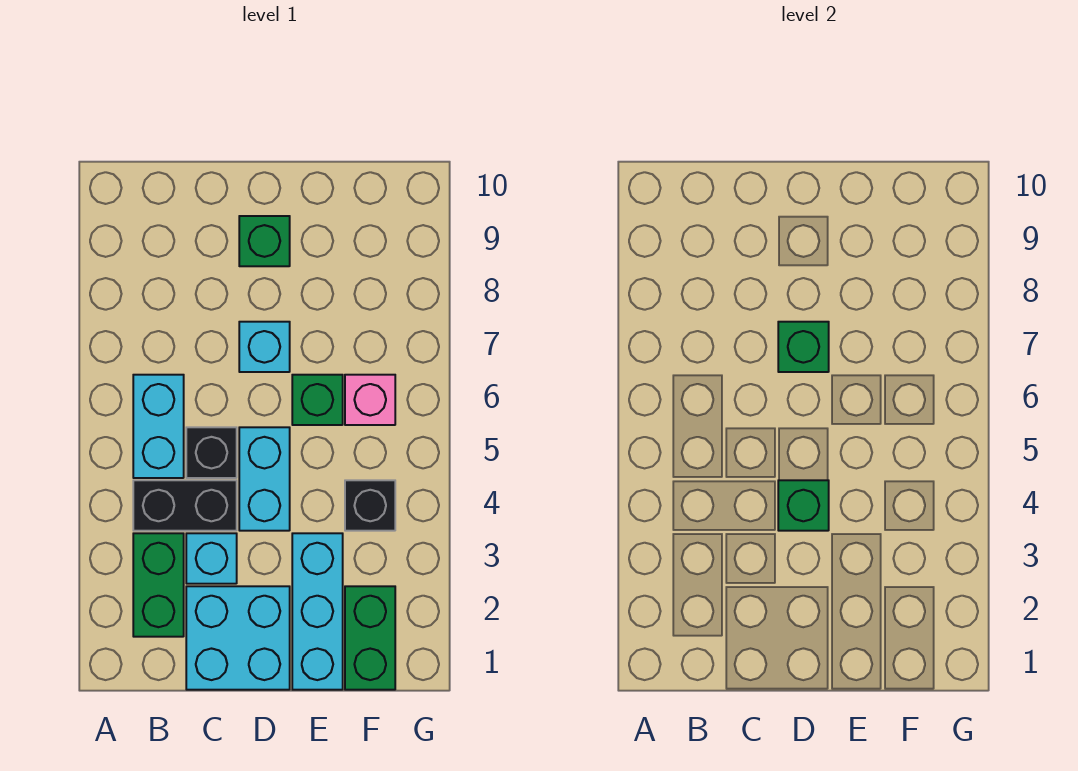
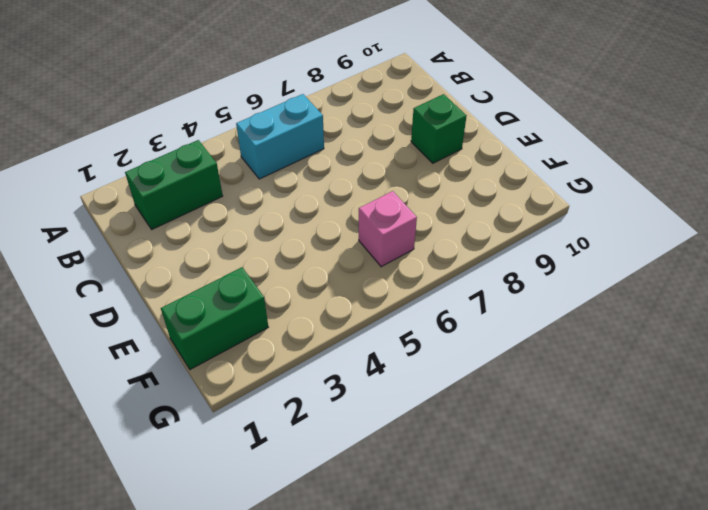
none -> black brick B4:C4 level 1
none -> cyan brick C1:D2 level 1
none -> cyan brick C3 level 1

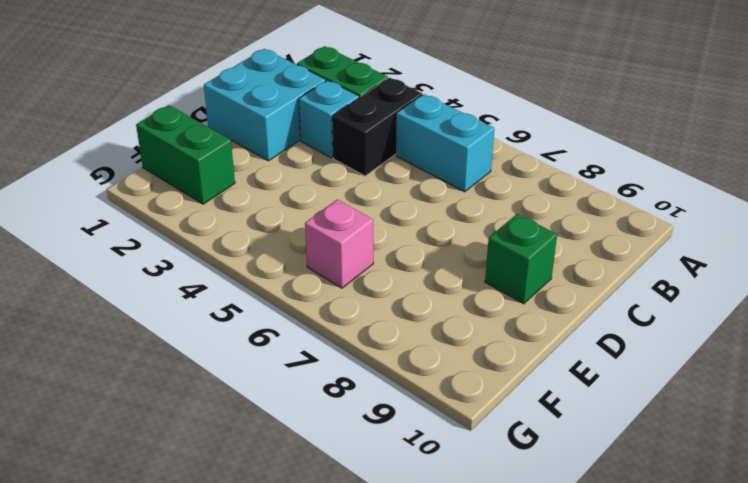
none -> black brick C5 level 1
none -> cyan brick D4:D5 level 1
none -> cyan brick D7 level 1

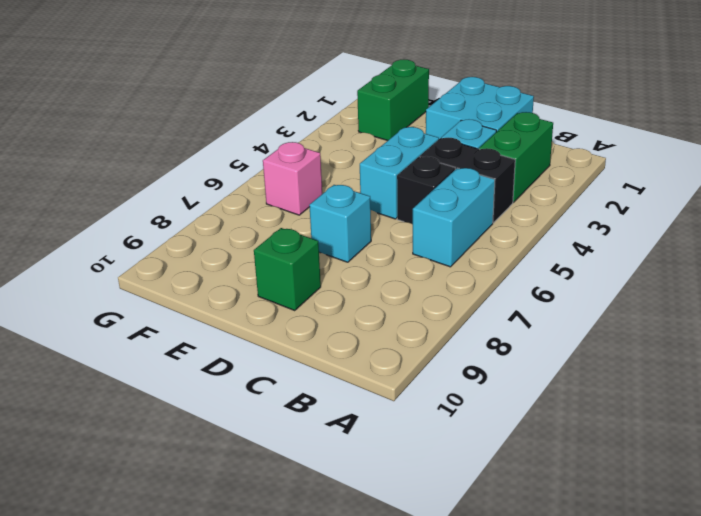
none -> cyan brick E1:E3 level 1
none -> green brick E6 level 1
none -> black brick F4 level 1

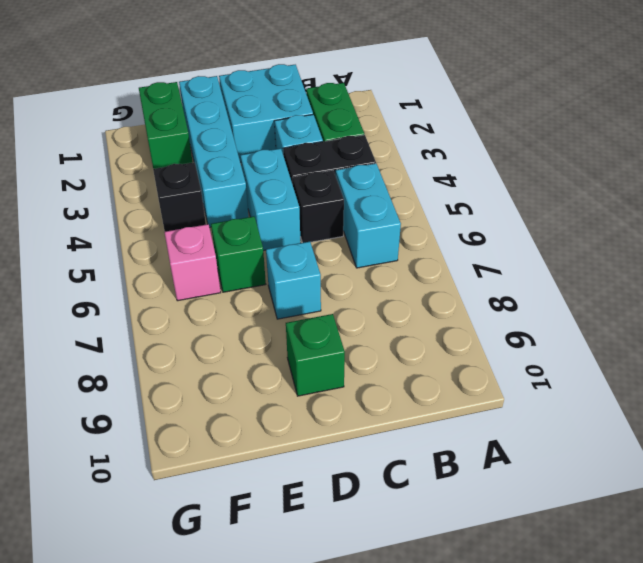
cyan brick E1:E4 level 1 -> cyan brick E1:E3 level 1
none -> green brick D4 level 2
none -> green brick D7 level 2

